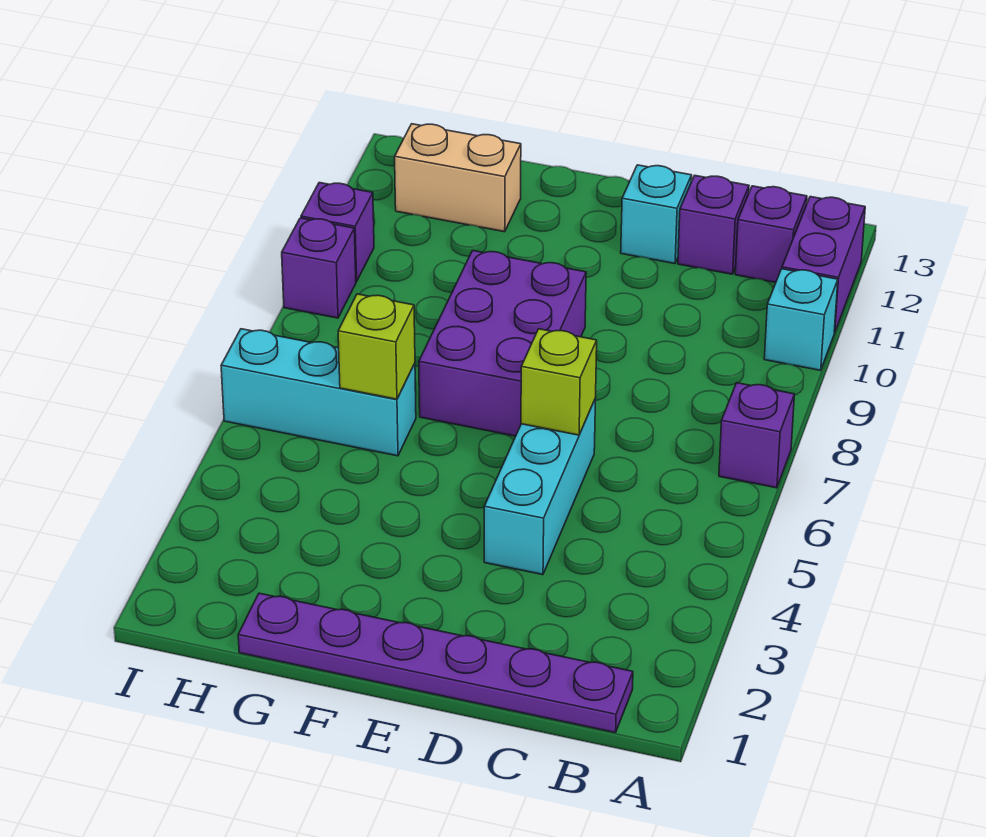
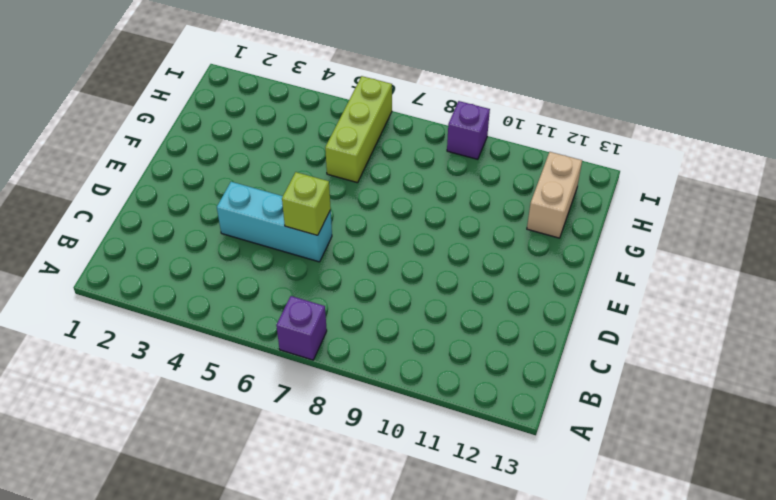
lime brick G6:I6 level 1 -> cyan brick G6:I6 level 1
none -> cyan brick A10 level 1
none -> purple brick A11:A12 level 1
none -> purple plate B1:G1 level 1

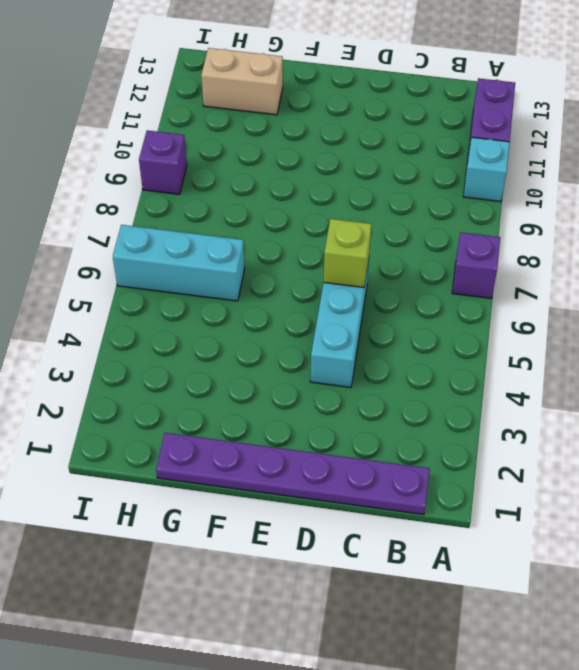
none -> purple brick B12 level 1
none -> purple brick C12 level 1
none -> cyan brick D12 level 1

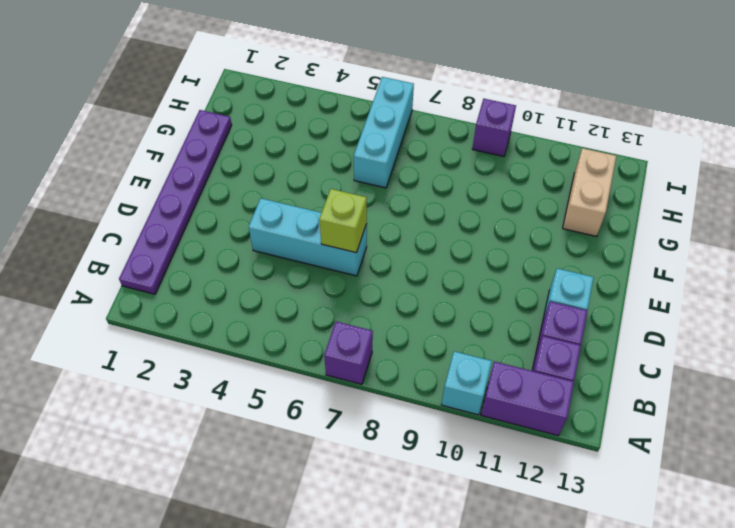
none -> purple brick E7:F9 level 1
none -> purple brick I10 level 1
none -> lime brick G6 level 2

